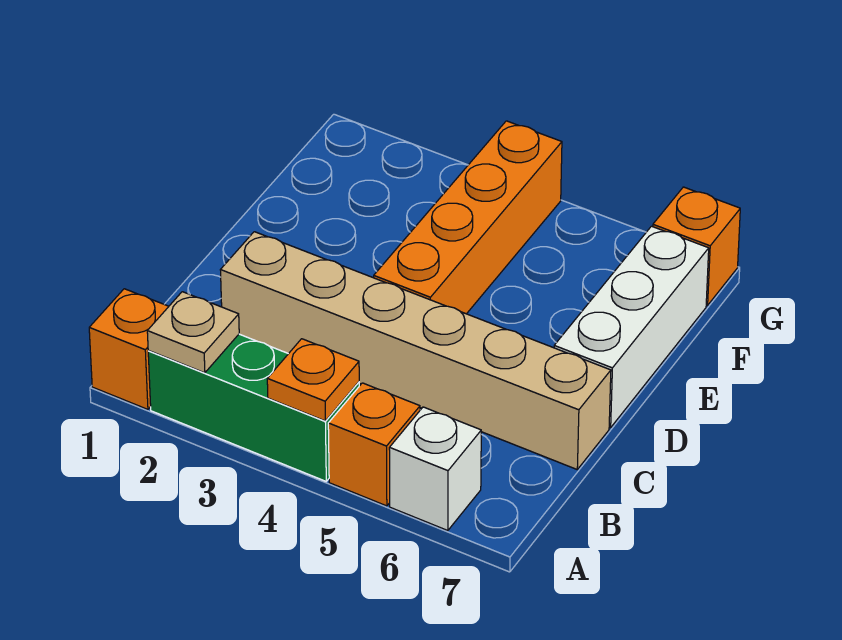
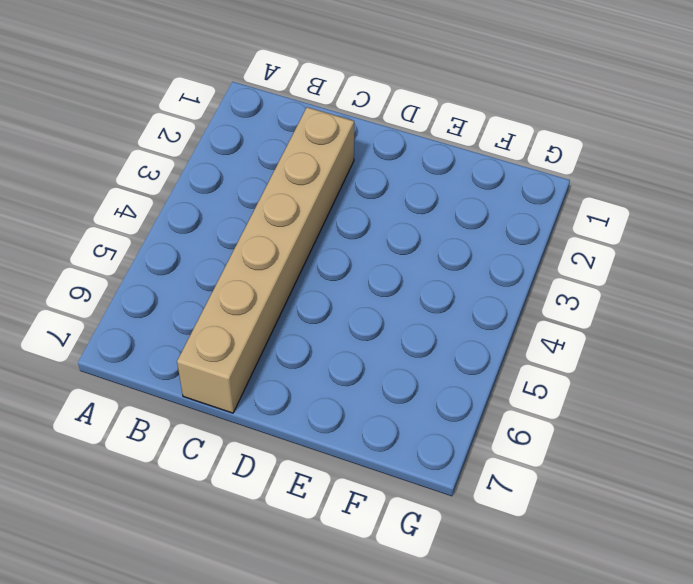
none -> orange brick A1 level 1
none -> green brick A2:A4 level 1

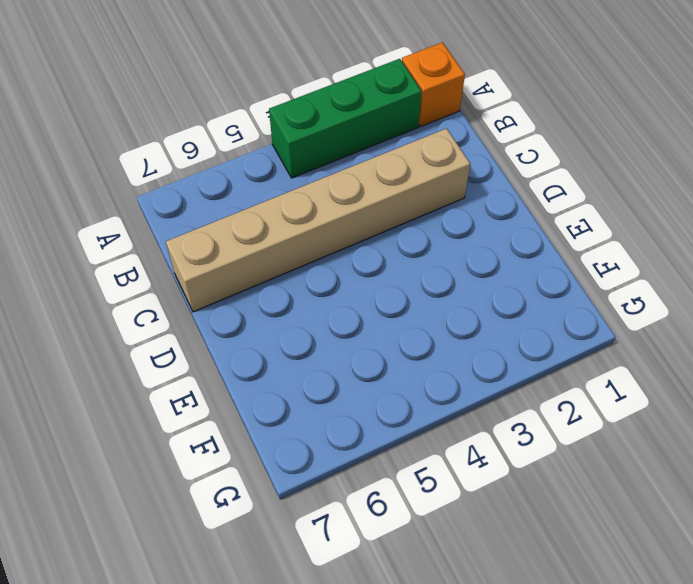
none -> orange brick A5 level 1
none -> white brick A6 level 1

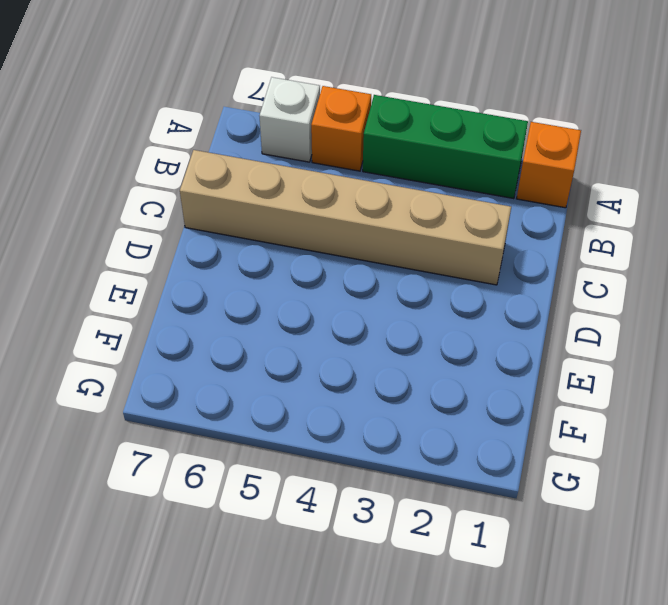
none -> orange brick D4:G4 level 1
none -> white brick D7:F7 level 1

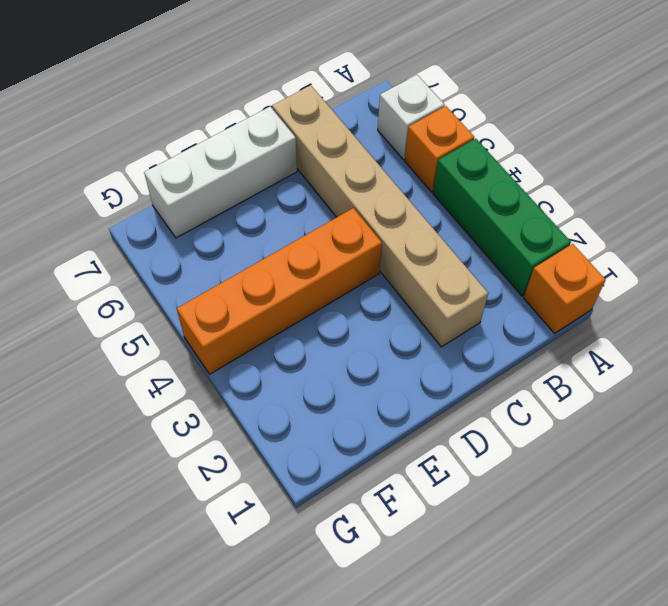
none -> orange brick G7 level 1
none -> tan plate A2 level 2

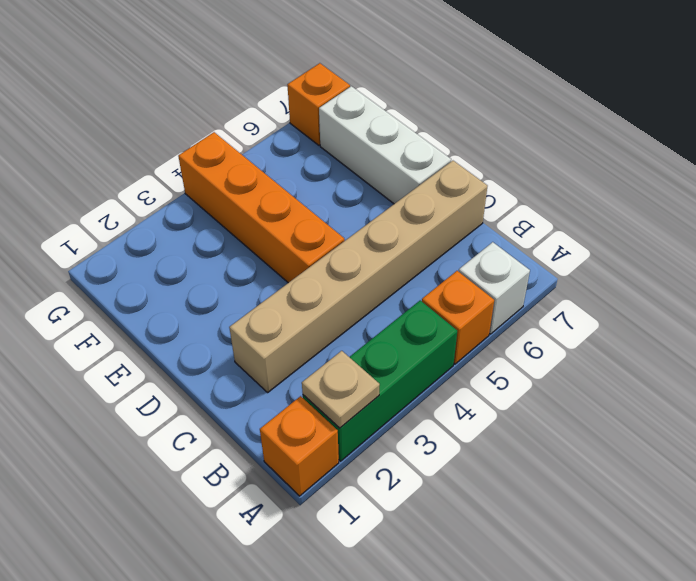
none -> orange plate A4 level 2

